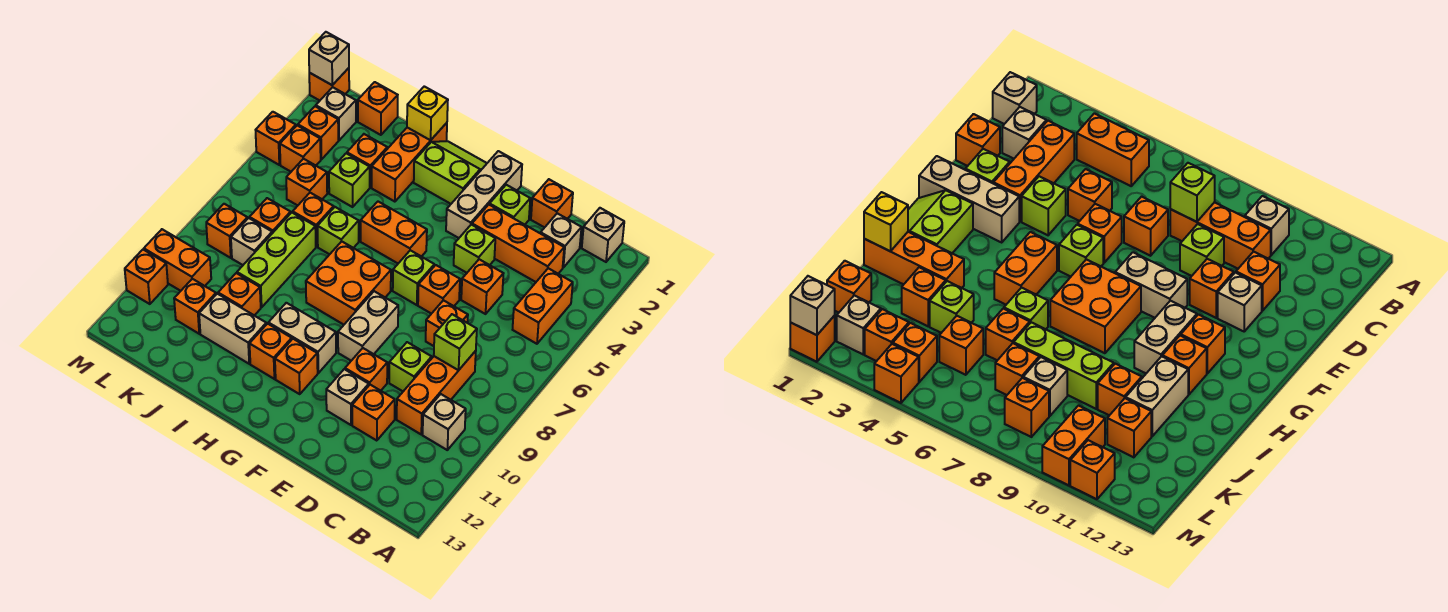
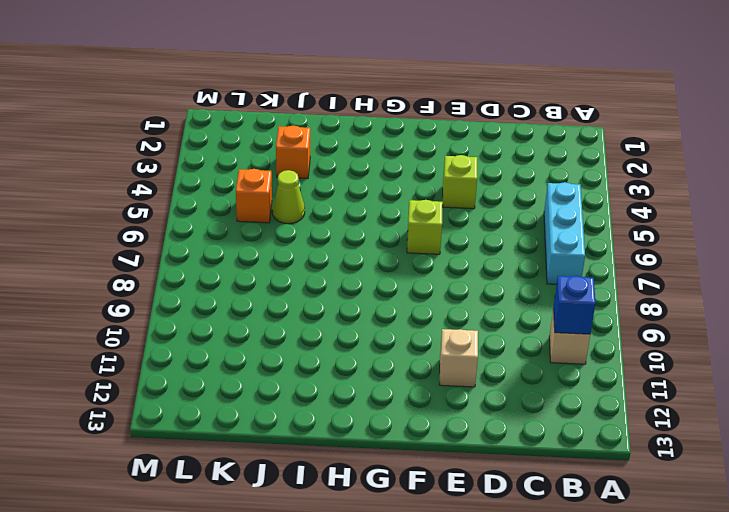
cyan brick B5:B7 level 1 -> orange brick B4:B5 level 1
blue brick B10 level 2 -> none
lime cone J5 level 1 -> none
none -> tan brick B1 level 1
none -> tan brick C2 level 1
none -> orange brick C3:E3 level 1
none -> orange brick C8:C10 level 1

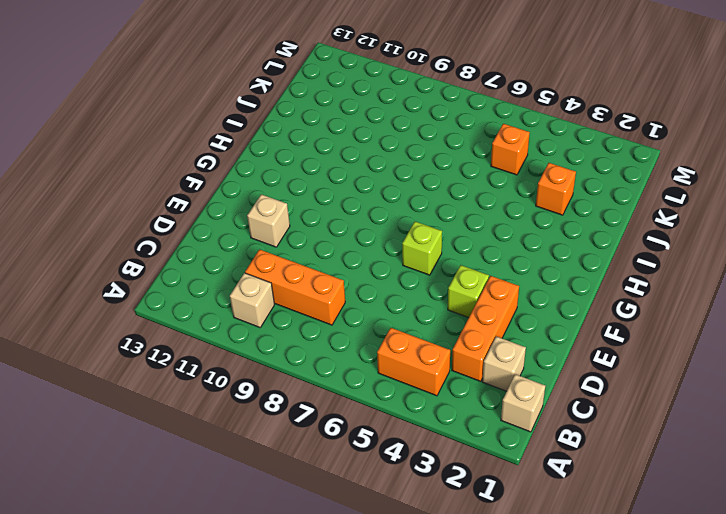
none -> orange brick D1 level 1
none -> orange brick D5 level 1
none -> orange brick D7 level 1
none -> lime brick D9 level 1

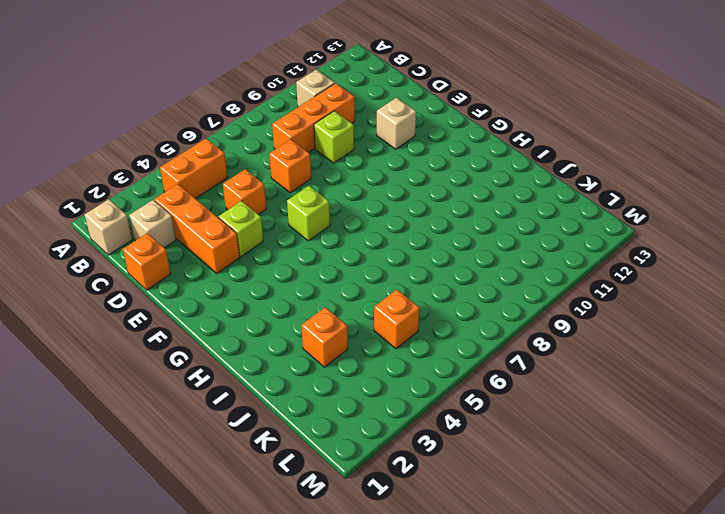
none -> orange brick D11 level 1
none -> lime brick E2 level 1
none -> orange brick E6 level 1
none -> orange brick E10 level 1

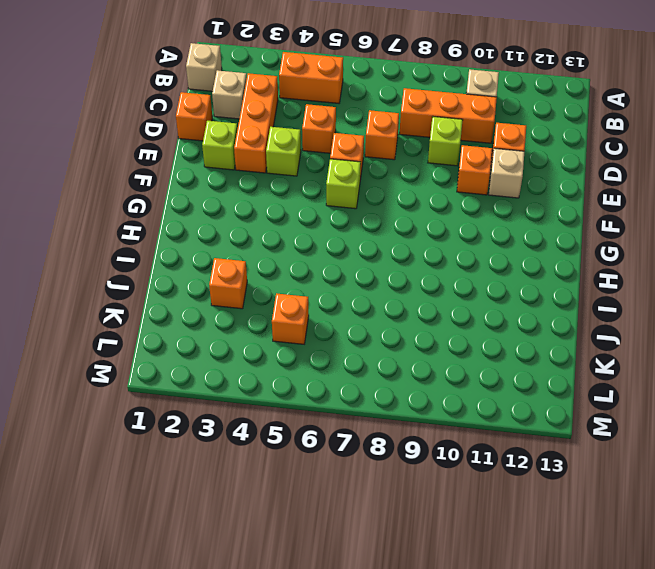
none -> tan brick F1:F3 level 1
none -> tan brick F8:F9 level 1
none -> lime slope G1:H2 level 1 top 2
none -> orange brick G5:H5 level 1

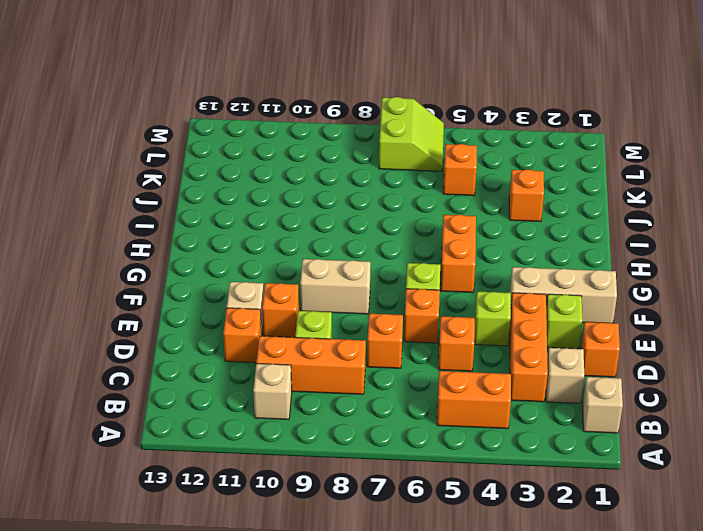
lime slope L6:M7 level 1 top 7 -> lime slope G1:H2 level 1 top 2
none -> orange brick G7:H8 level 1
none -> tan brick G10:H10 level 1
none -> orange brick G11 level 1
none -> orange brick H11 level 1

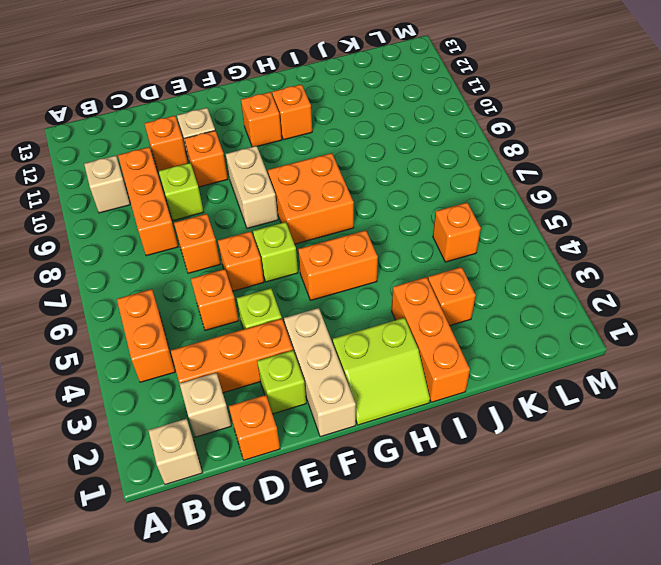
none -> tan brick G10:H10 level 1
none -> lime brick I6 level 1
none -> tan brick I11:J11 level 1
none -> lime brick J4 level 1

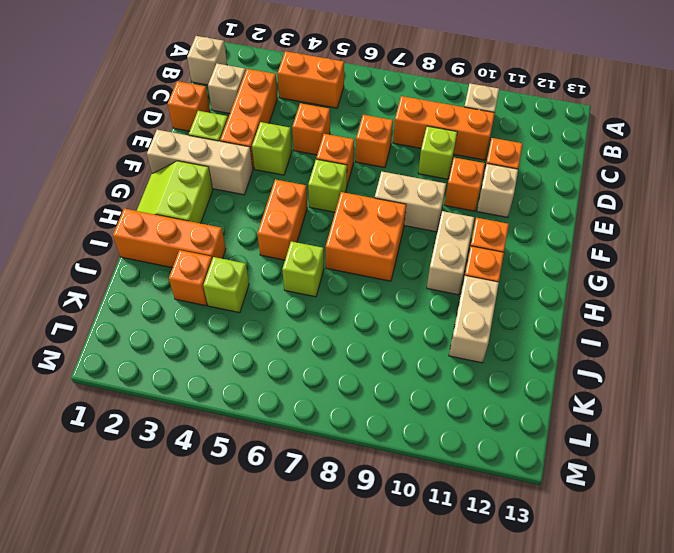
none -> orange brick J6 level 1
none -> lime brick J7:J9 level 1
none -> orange brick J10 level 1
none -> orange brick K1 level 1

